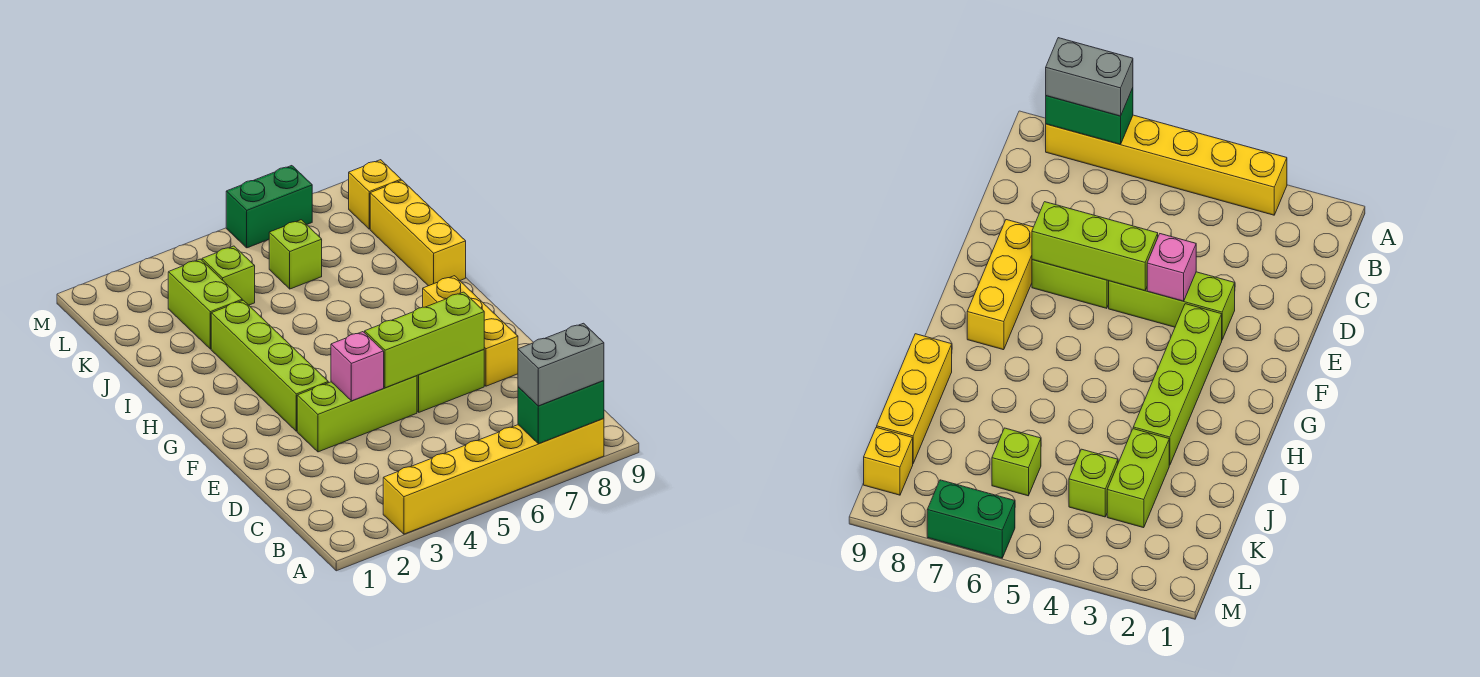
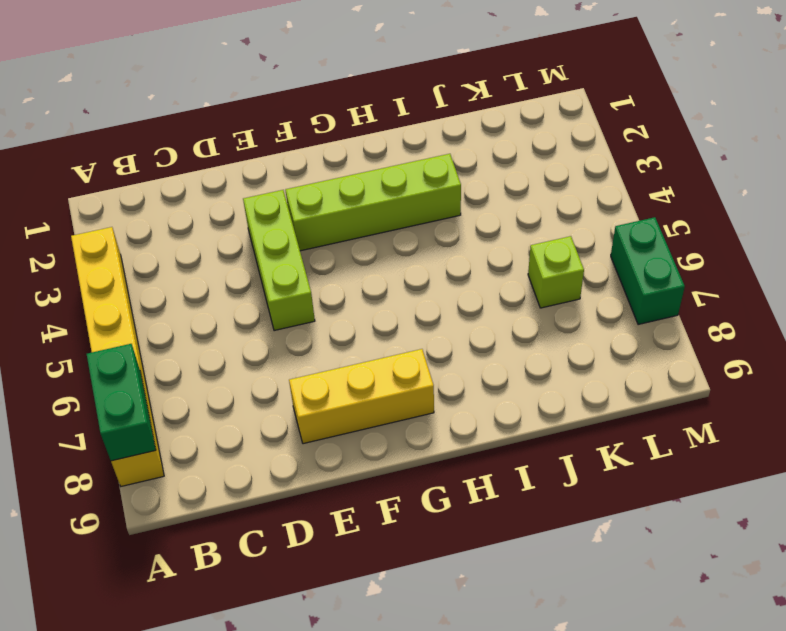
none -> lime brick E6:E7 level 1
none -> yellow brick I9:K9 level 1
none -> lime brick J3:K3 level 1

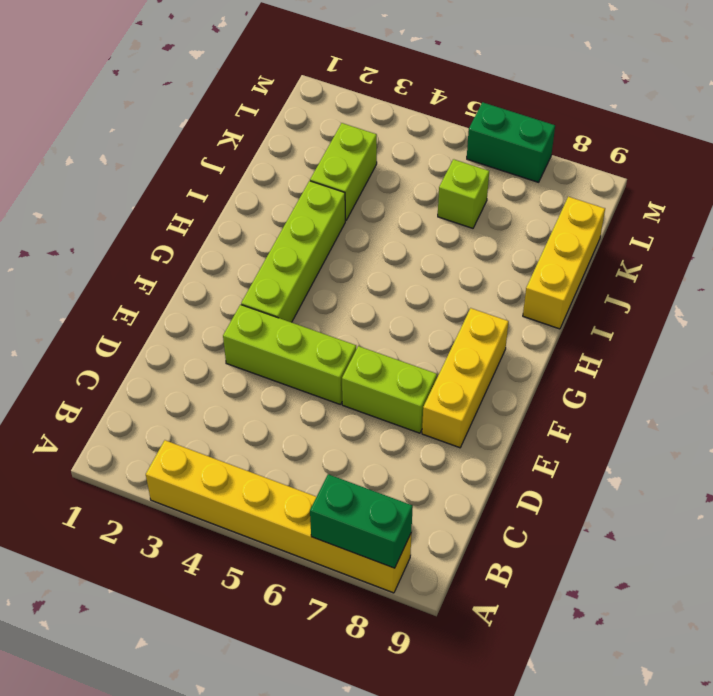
none -> lime brick K4 level 1
none -> yellow brick L9 level 1
none -> pink brick E4 level 2

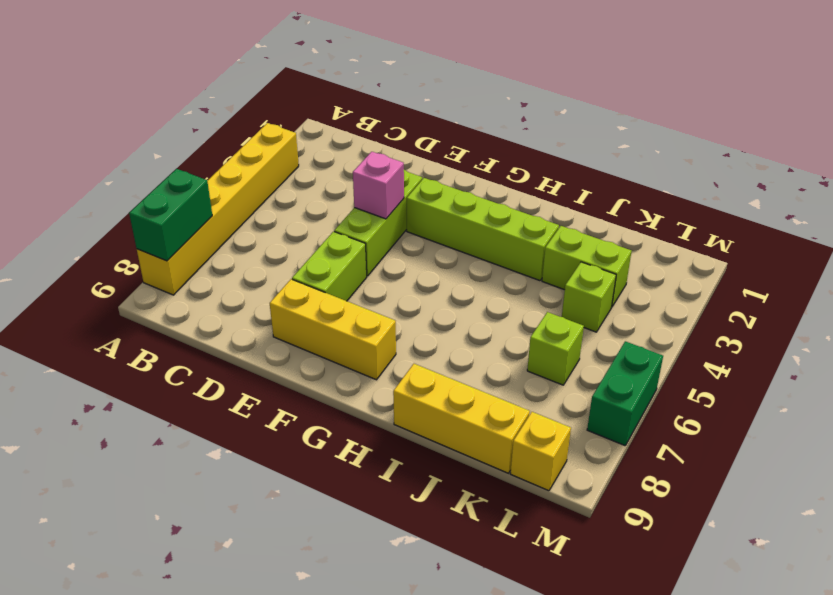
none -> lime brick E5:E7 level 2
none -> grey brick A7:A8 level 3

